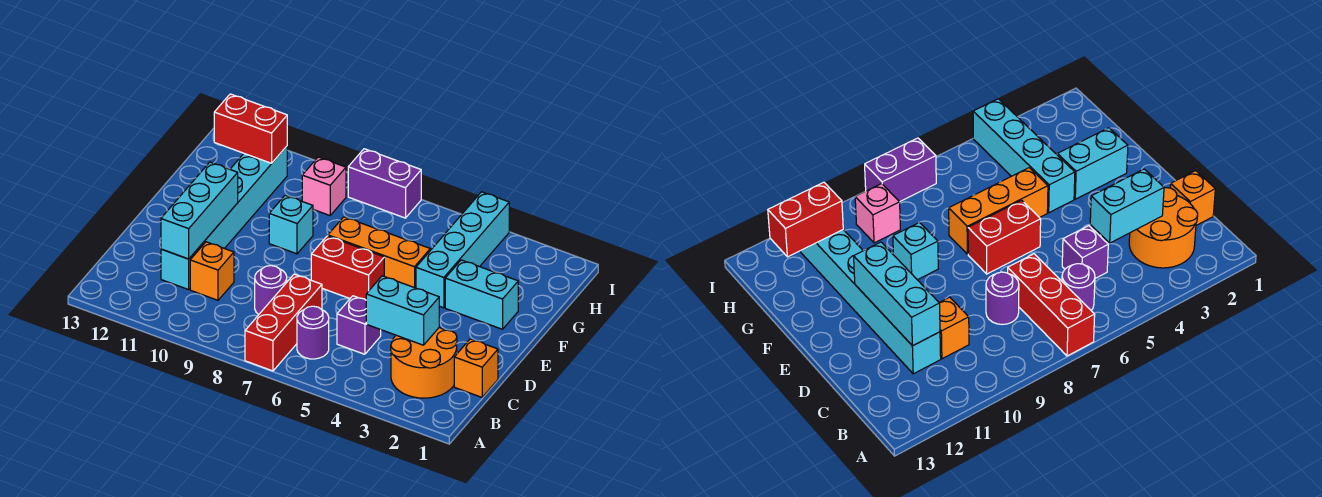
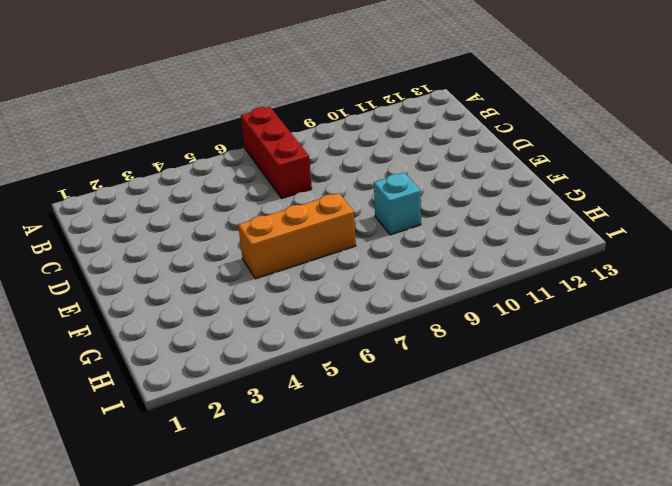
none -> orange round brick B2:C3 level 1
none -> purple round brick B6 level 1
none -> orange brick C1 level 1

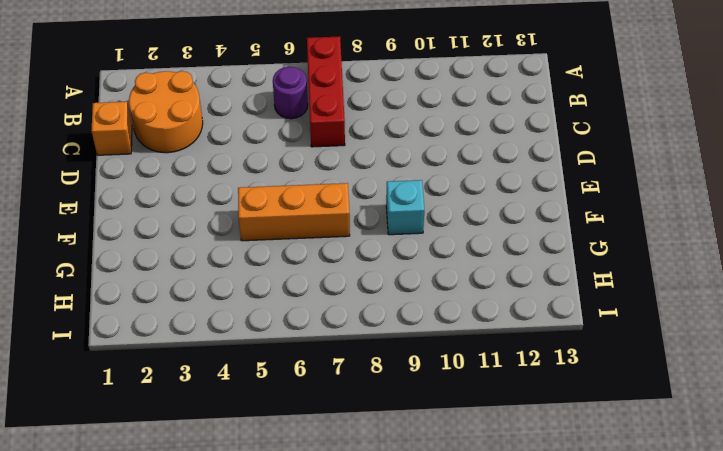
none -> purple brick C5 level 1
none -> purple round brick C8 level 1
none -> orange brick C10 level 1

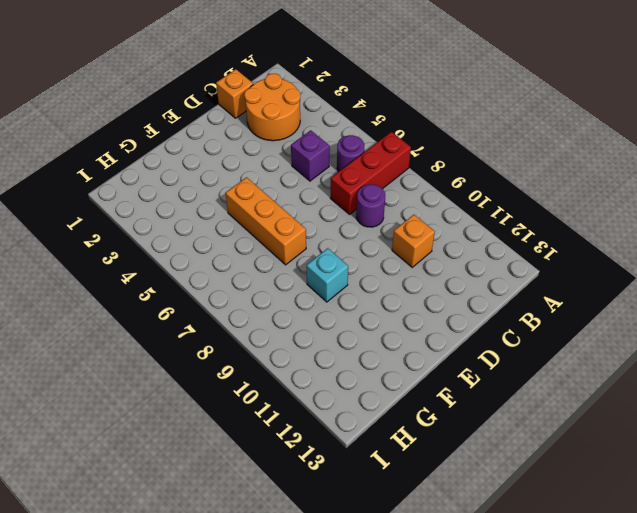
none -> cyan brick C11:H11 level 1
none -> red brick E6:E7 level 1
none -> cyan brick F2:F3 level 1

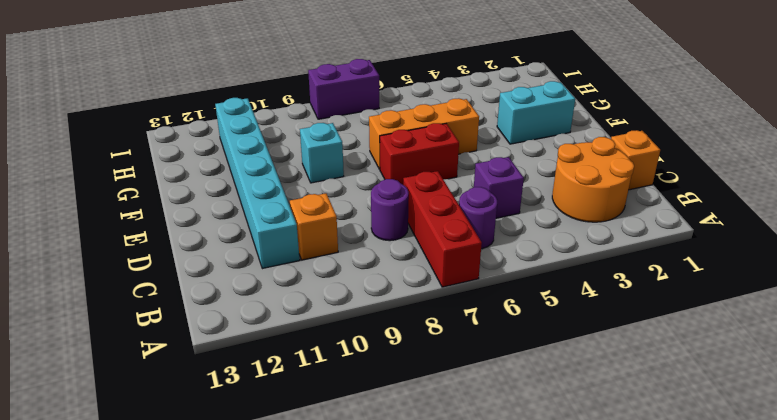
none -> cyan brick F4:I4 level 1
none -> pink brick H9 level 1
none -> cyan brick C3:C4 level 2

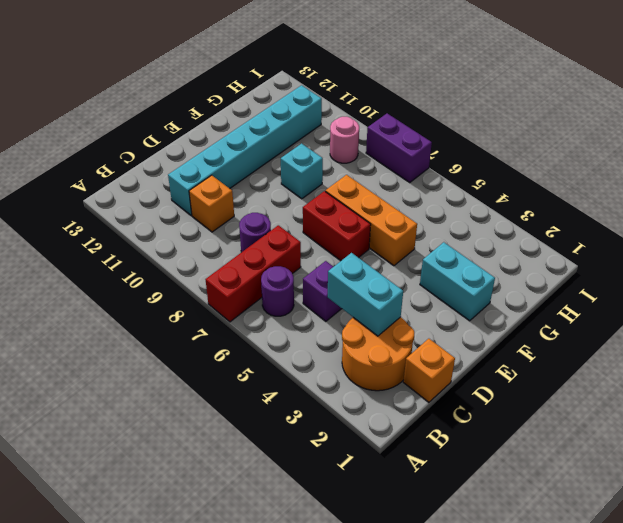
pink round brick H9 level 1 -> pink brick H9 level 1
none -> cyan brick F4:I4 level 1
none -> cyan brick C11:E11 level 2
none -> red brick H11:H12 level 2

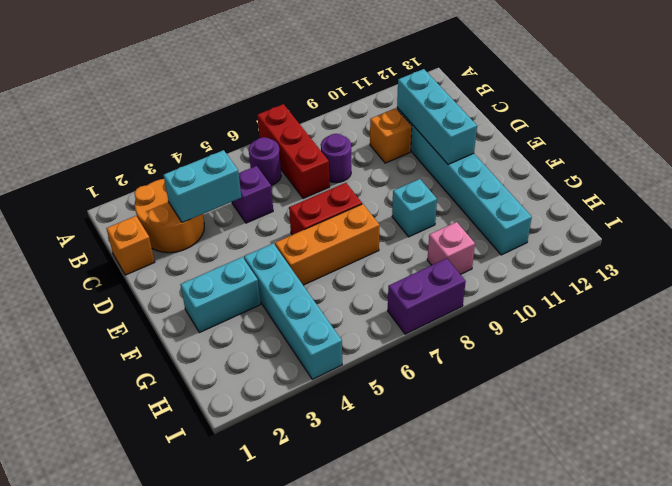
none -> red brick H11:H12 level 2

